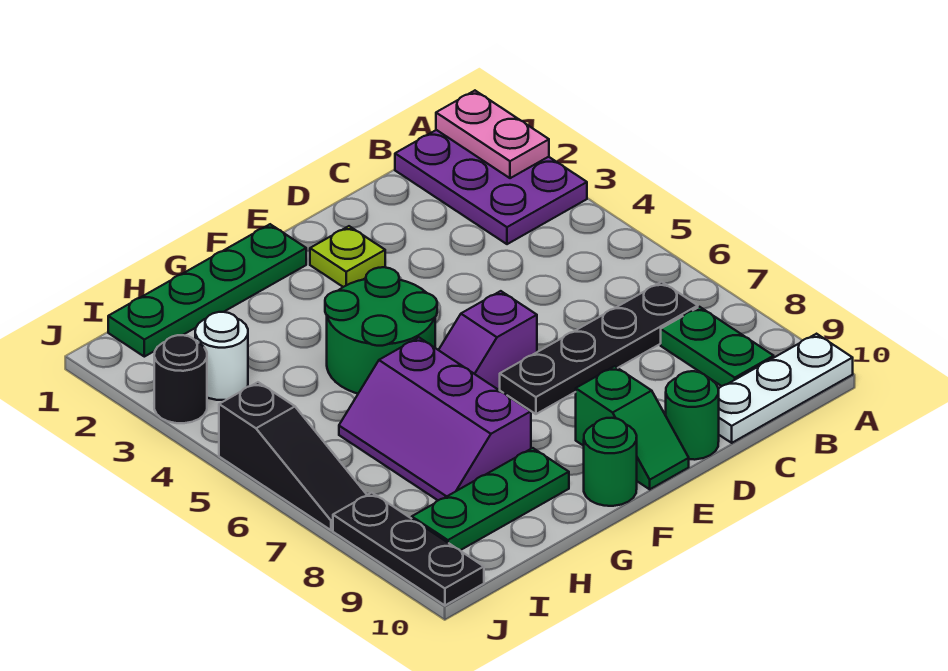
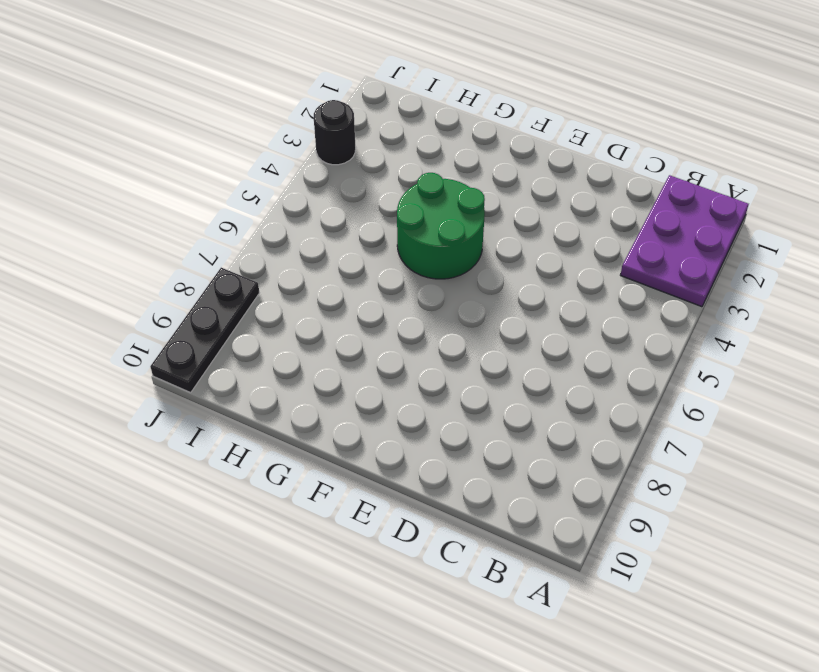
none -> white plate A10:C10 level 1
none -> black plate B7:E7 level 1
none -> green plate B8:B9 level 1

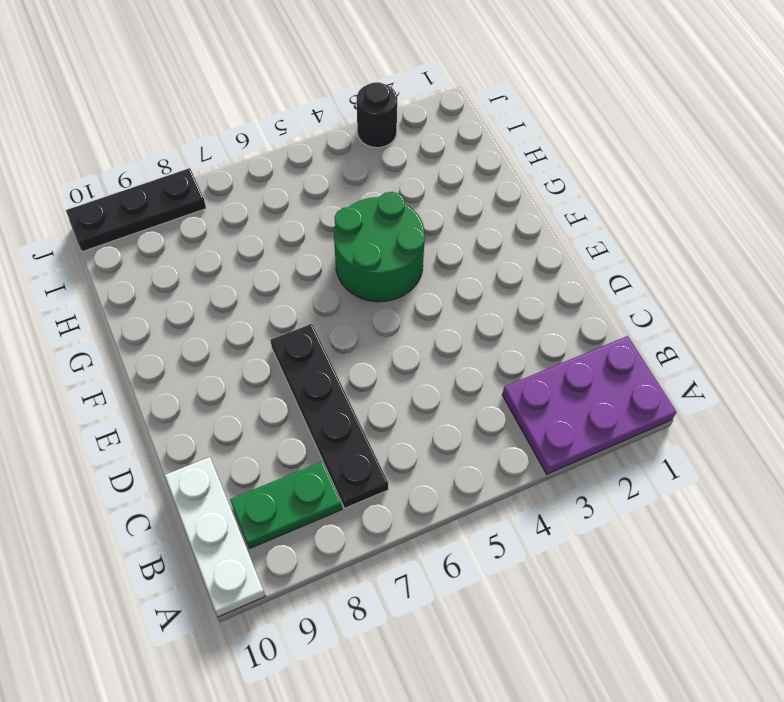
none -> green round brick D10 level 1
none -> lime plate E2 level 1
none -> purple slope E6:F6 level 1 top E

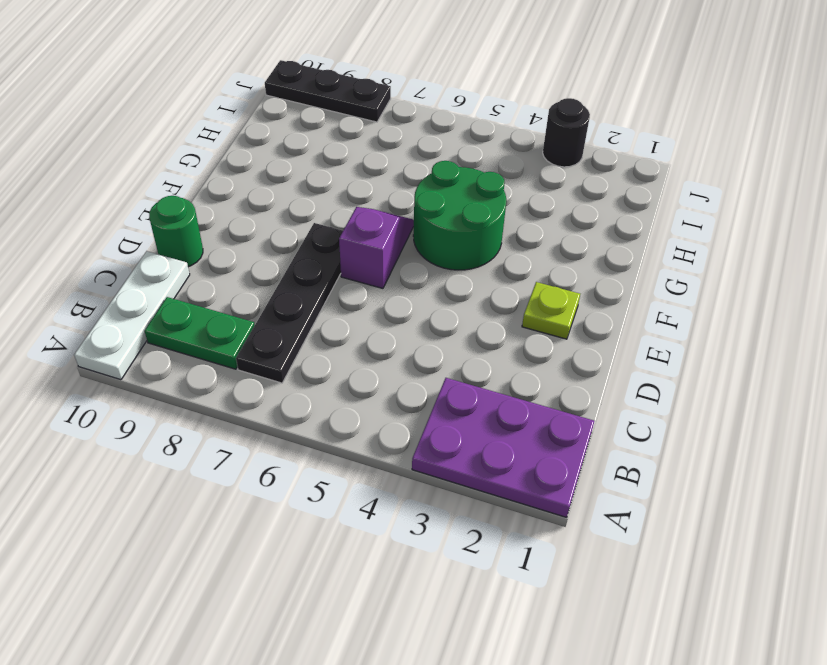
none -> green slope E9:E10 level 1 top 9
none -> green plate F1:I1 level 1
none -> green round brick F10 level 1

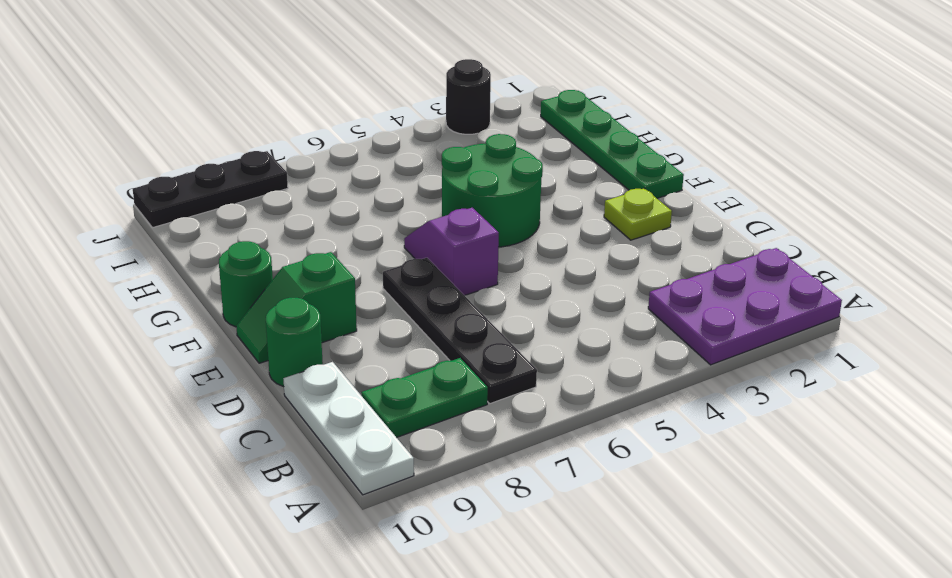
none -> purple slope G6:H8 level 1 top G
none -> green plate G9:I9 level 1
none -> white round brick I3 level 1

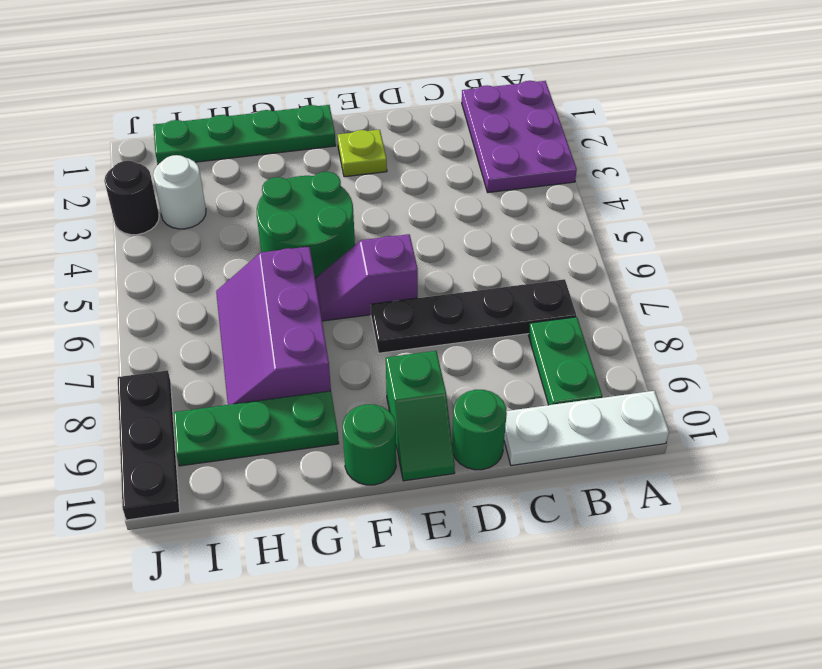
none -> black slope J5:J7 level 1 top 5
none -> pink plate A1:A2 level 2

